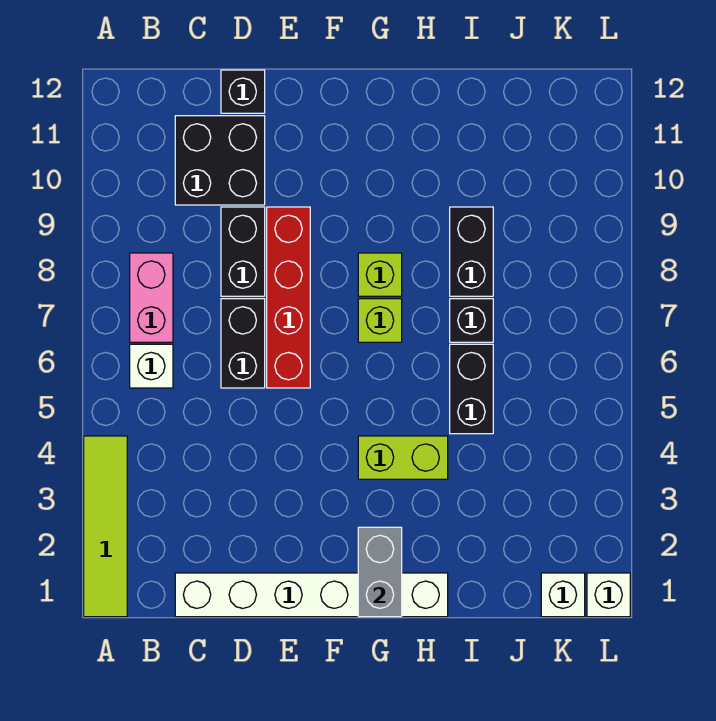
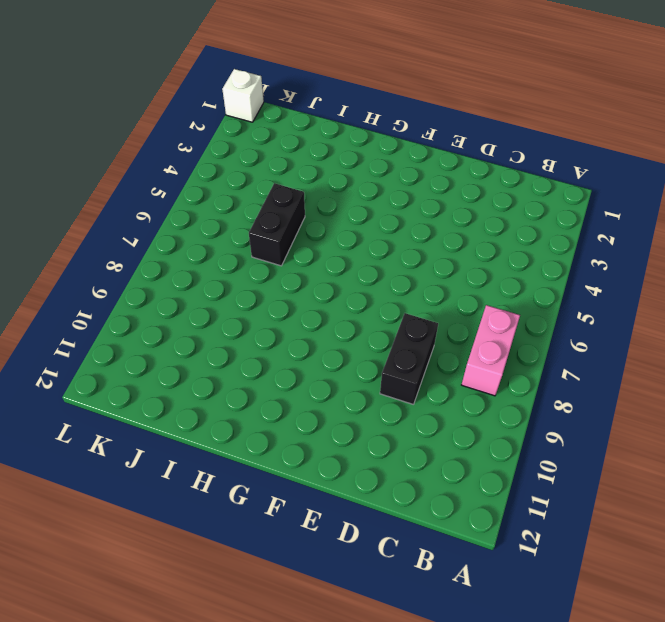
none -> lime tile A1:A4 level 1
none -> white brick B6 level 1
none -> white brick C1:H1 level 1

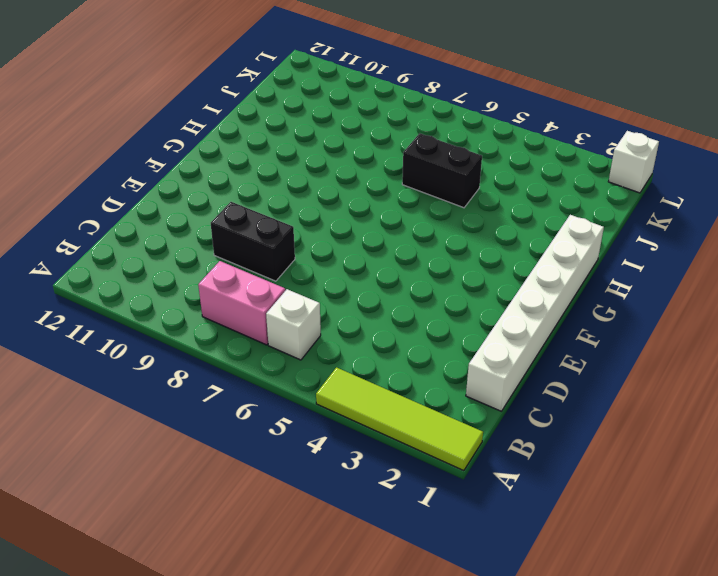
none -> black brick C10:D11 level 1
none -> black brick D6:D7 level 1
none -> black brick D12 level 1

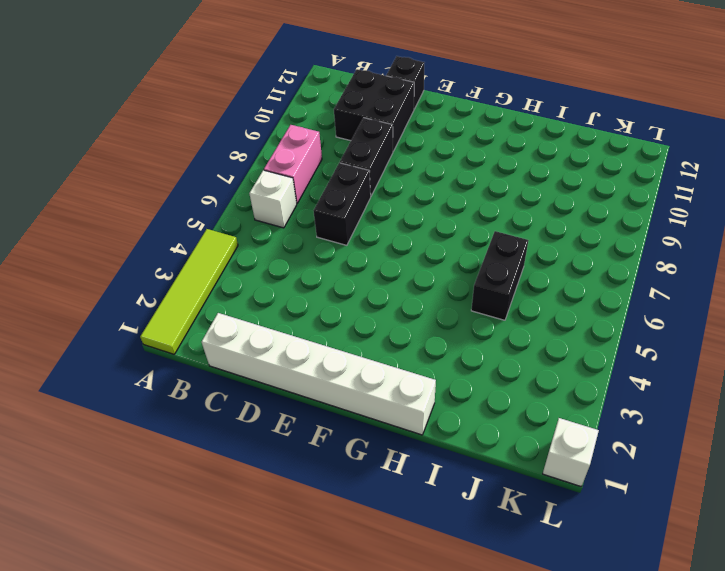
none -> red brick E6:E9 level 1
none -> lime brick G4:H4 level 1
none -> lime brick G7 level 1

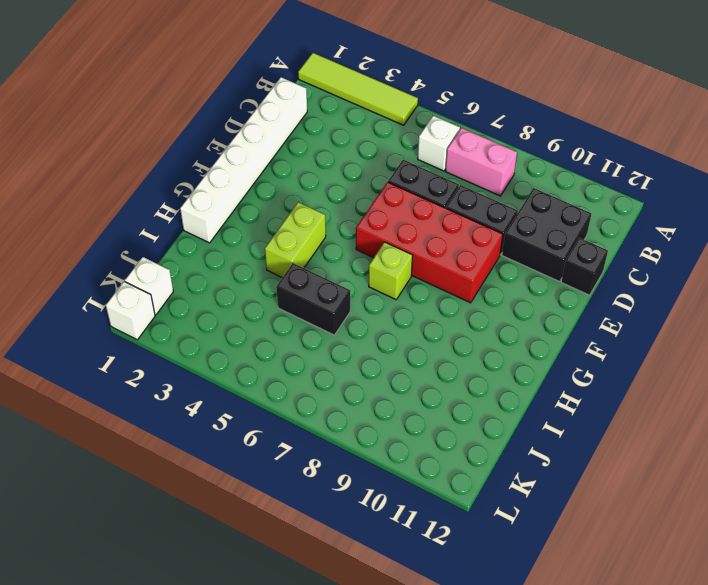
red brick E6:F9 level 1 -> red brick E6:E9 level 1
none -> lime brick G8 level 1
none -> black brick I7 level 1
none -> black brick I8:I9 level 1

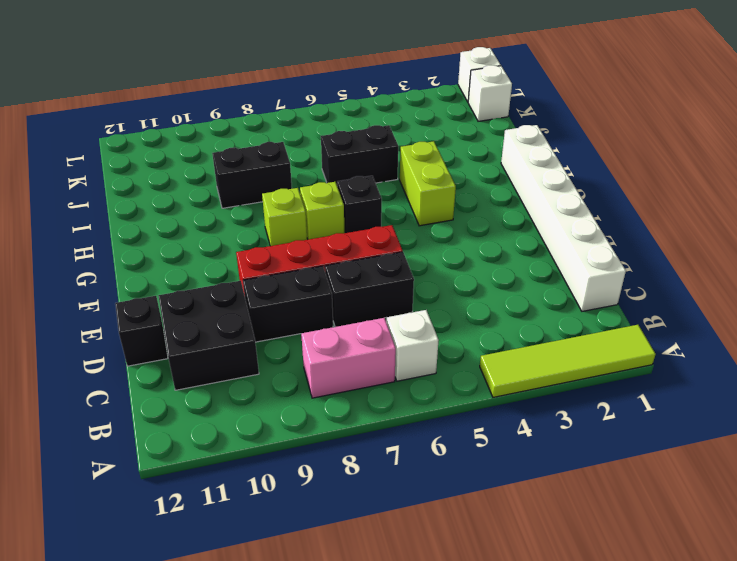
black brick G6 level 1 -> black brick I7 level 1
none -> grey brick G1:G2 level 2

